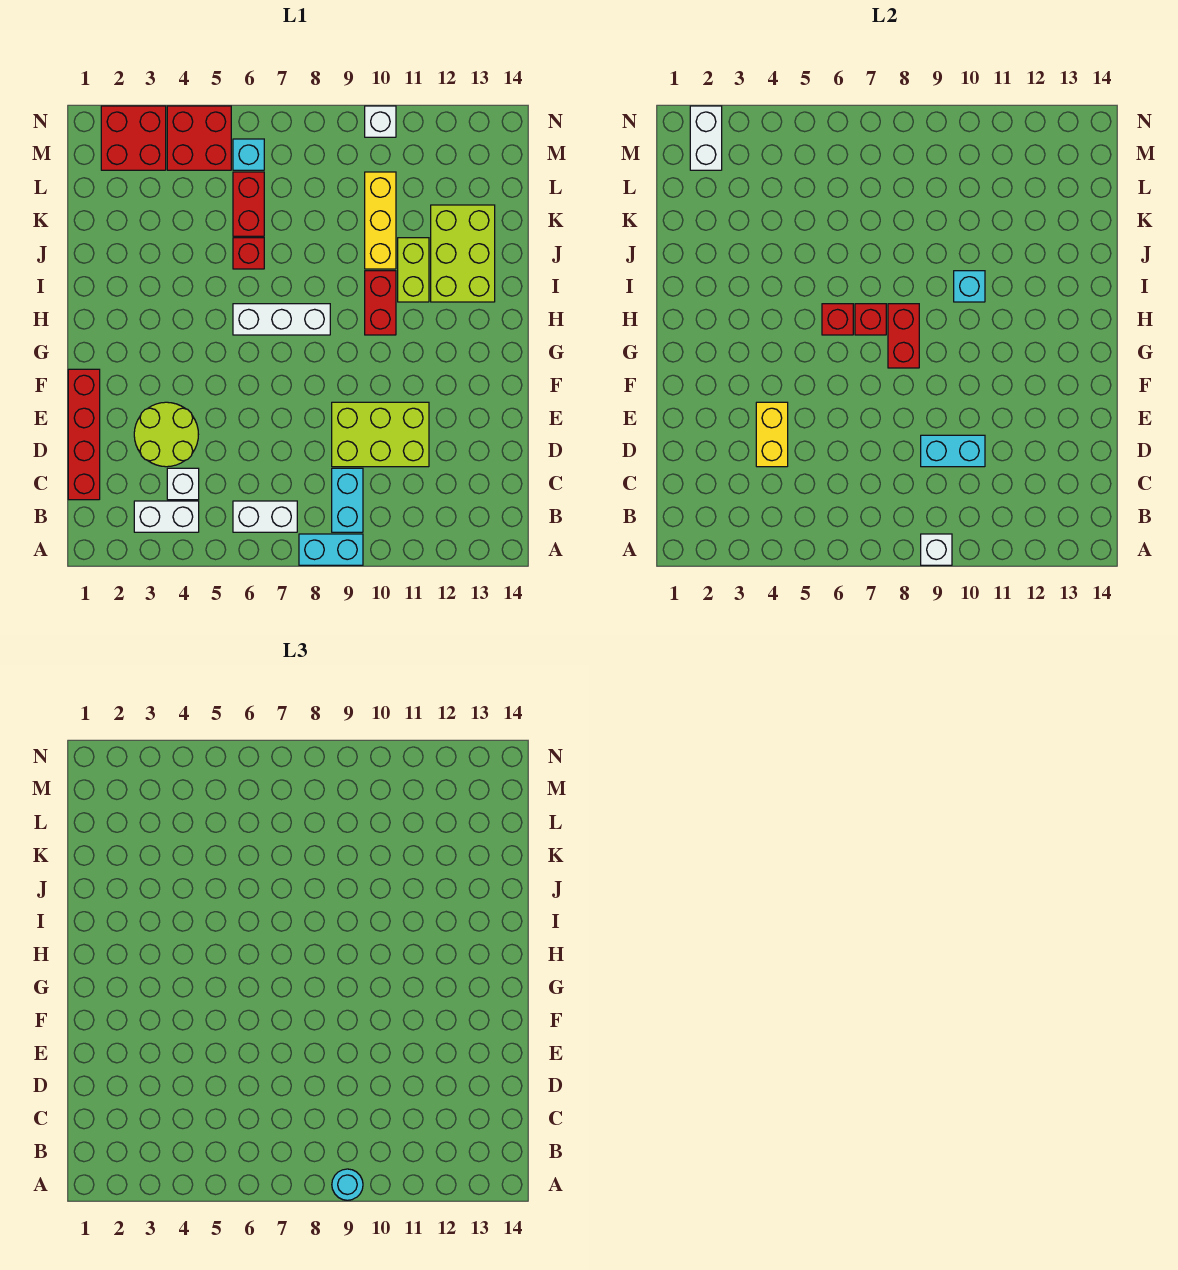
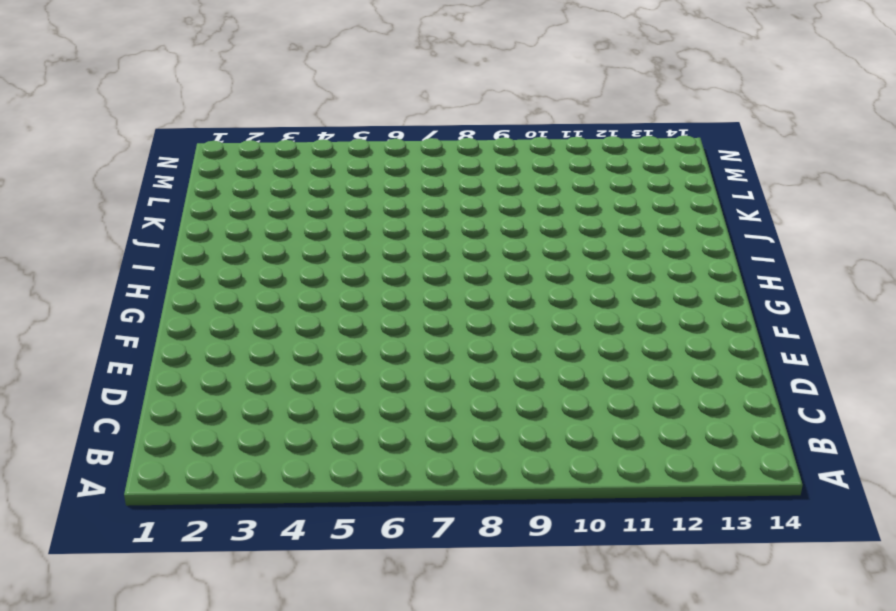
none -> cyan brick A8:A9 level 1
none -> white brick B3:B4 level 1
none -> white brick B6:B7 level 1

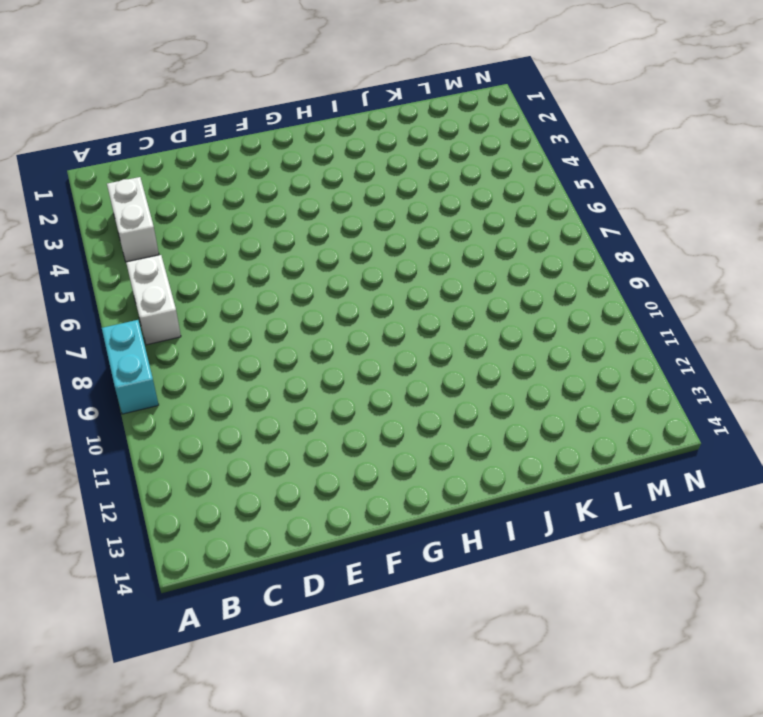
none -> cyan brick B9:C9 level 1
none -> red brick C1:F1 level 1
none -> white brick C4 level 1

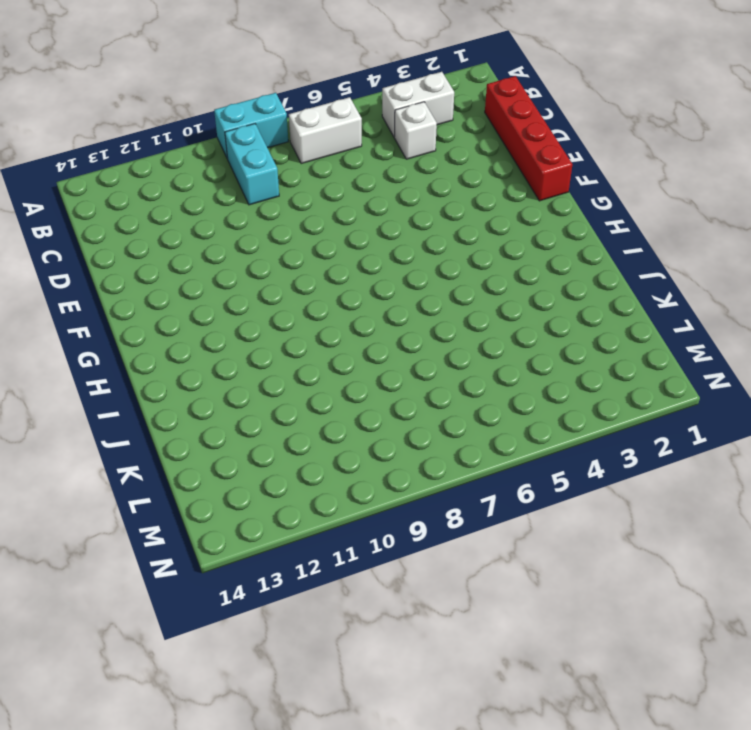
none -> lime round brick D3:E4 level 1
none -> lime brick D9:E11 level 1
none -> white brick H6:H8 level 1

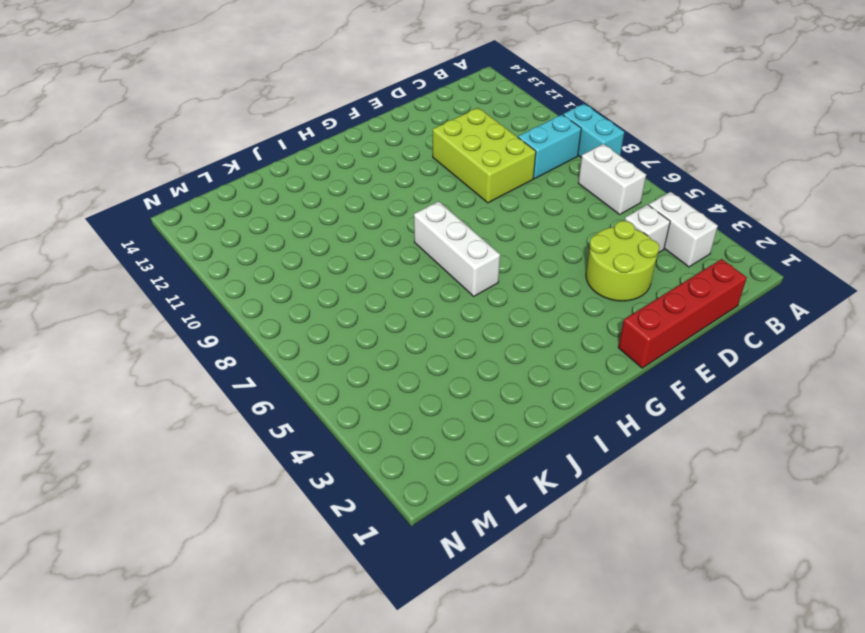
none -> red brick H10:I10 level 1
none -> lime brick I11:J11 level 1
none -> lime brick I12:K13 level 1

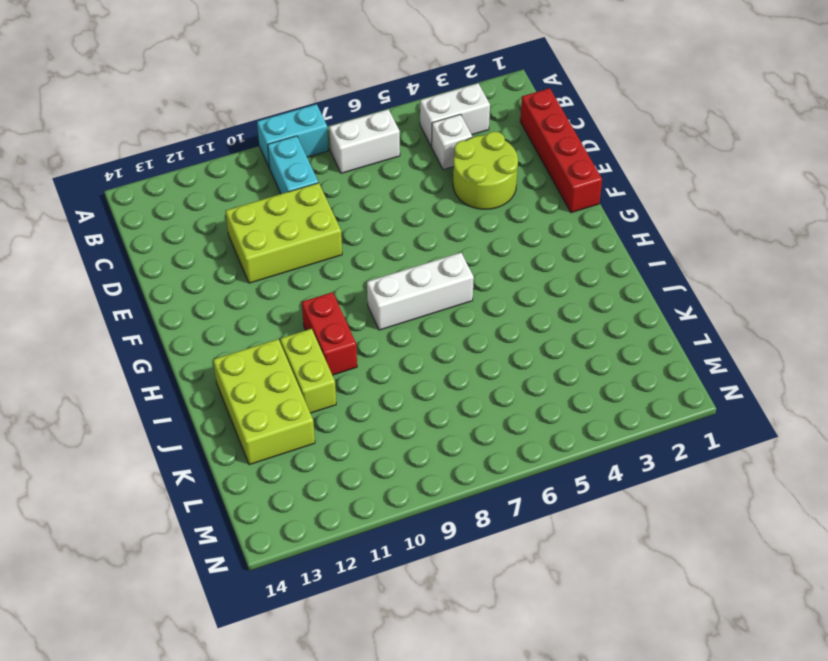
none -> red brick J6 level 1
none -> yellow brick J10:L10 level 1
none -> red brick K6:L6 level 1

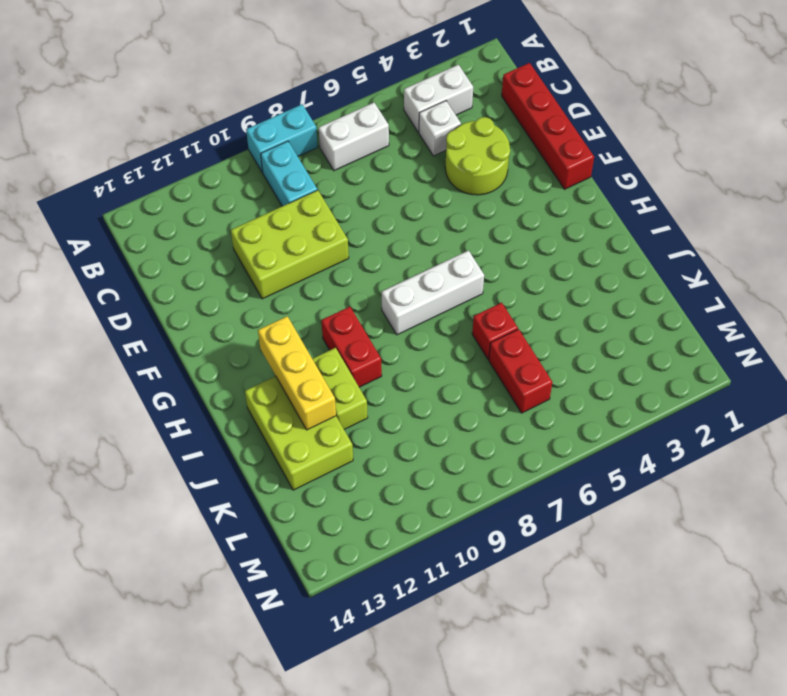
yellow brick H12:J12 level 2 -> yellow brick J10:L10 level 1
none -> red brick M2:N3 level 1
none -> red brick M4:N5 level 1
none -> cyan brick M6 level 1

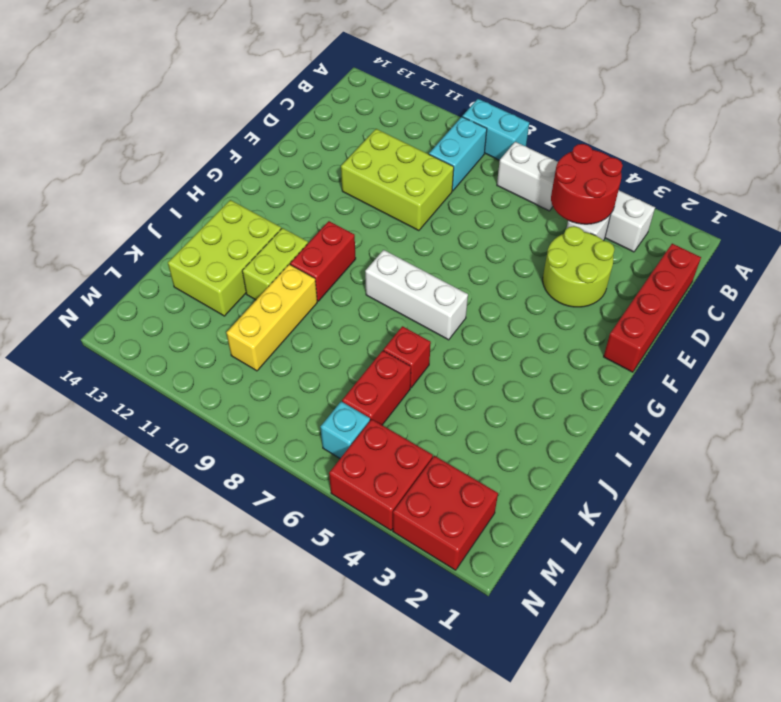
red round brick B4:C5 level 2 -> none
none -> white brick N10 level 1
none -> white brick A9 level 2
none -> yellow brick D4:E4 level 2

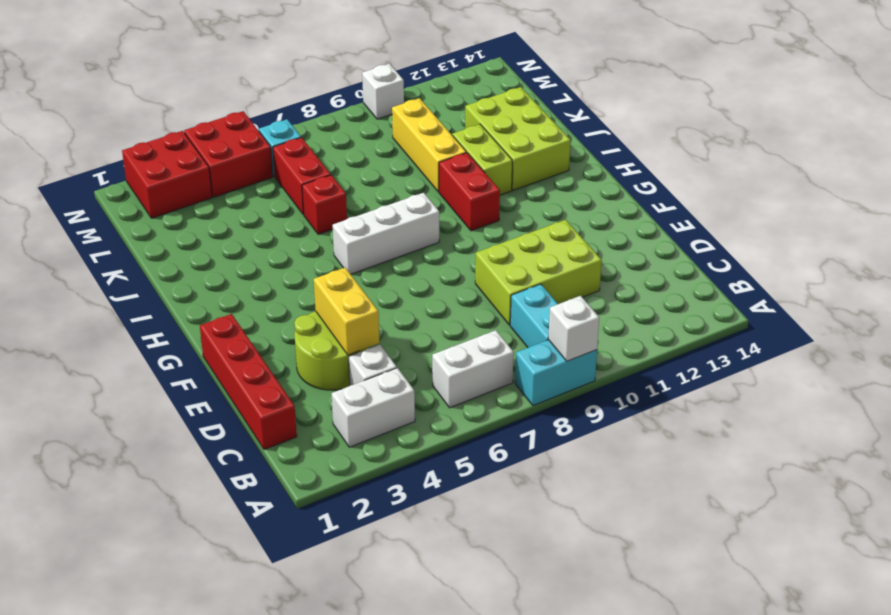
none -> cyan brick D9:D10 level 2
none -> red brick G8:H8 level 2
none -> red brick H6 level 2

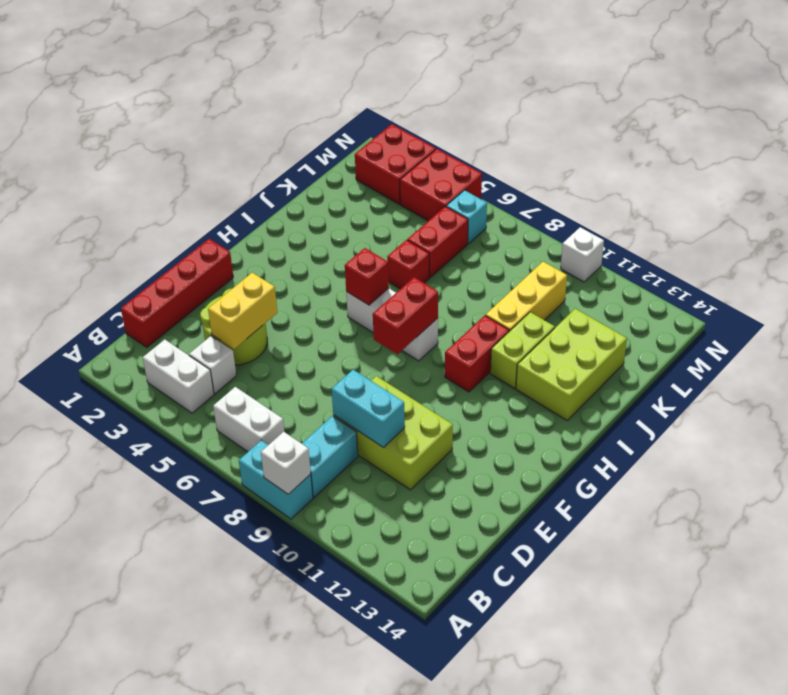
none -> red brick H7 level 2
none -> cyan brick I10 level 2
none -> white brick M2:N2 level 2

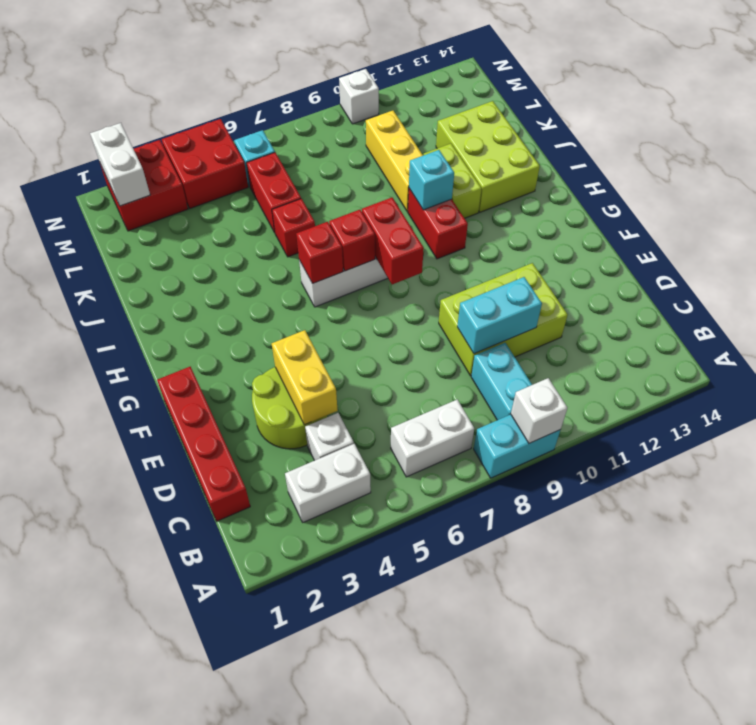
none -> cyan round brick A9 level 3

